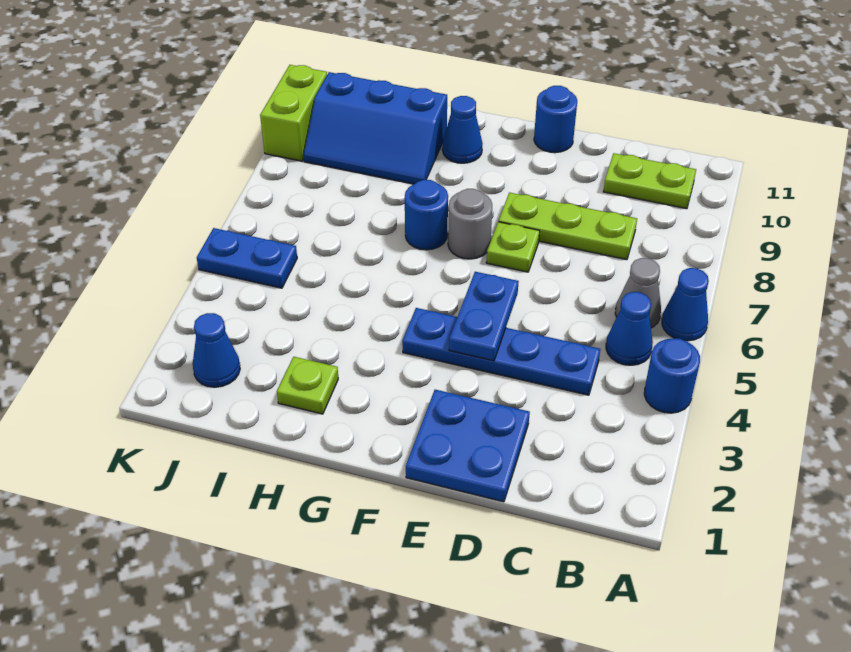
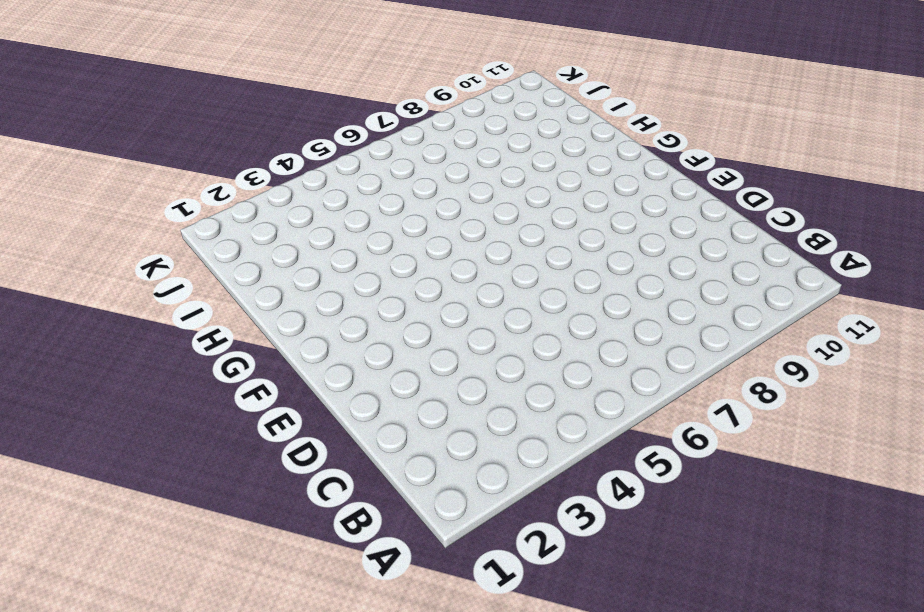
none -> blue round brick A4 level 1
none -> blue cone A6 level 1
none -> blue cone B5 level 1

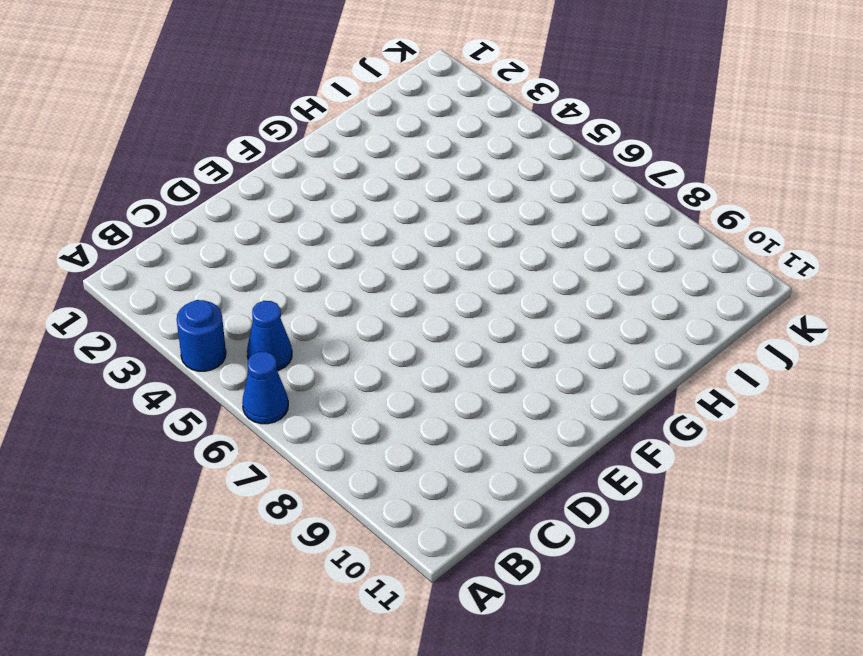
none -> grey cone B6 level 1
none -> lime plate B10:C10 level 1
none -> blue plate C4:F4 level 1

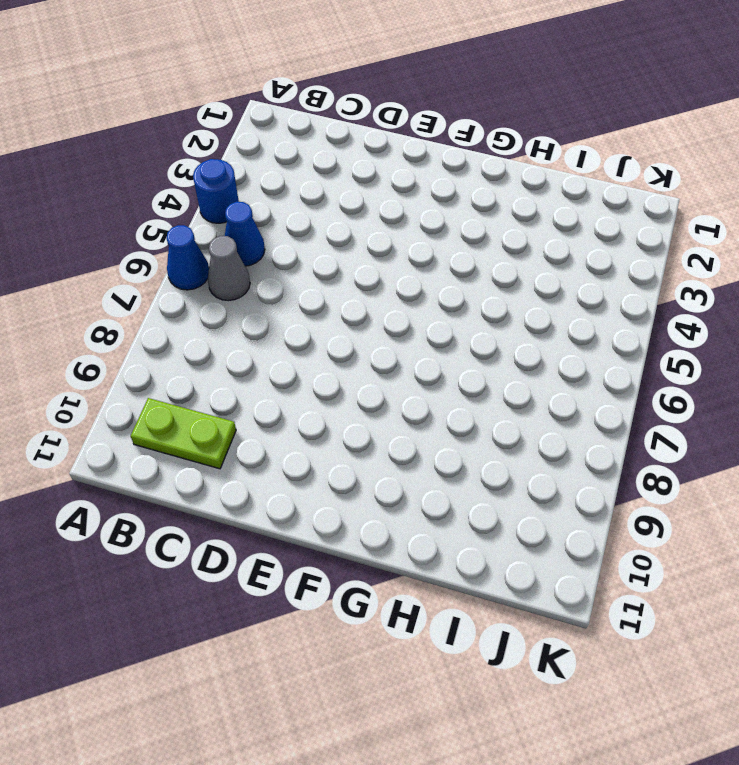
none -> blue plate C4:F4 level 1
none -> lime plate C8:E8 level 1
none -> blue plate D1:E2 level 1

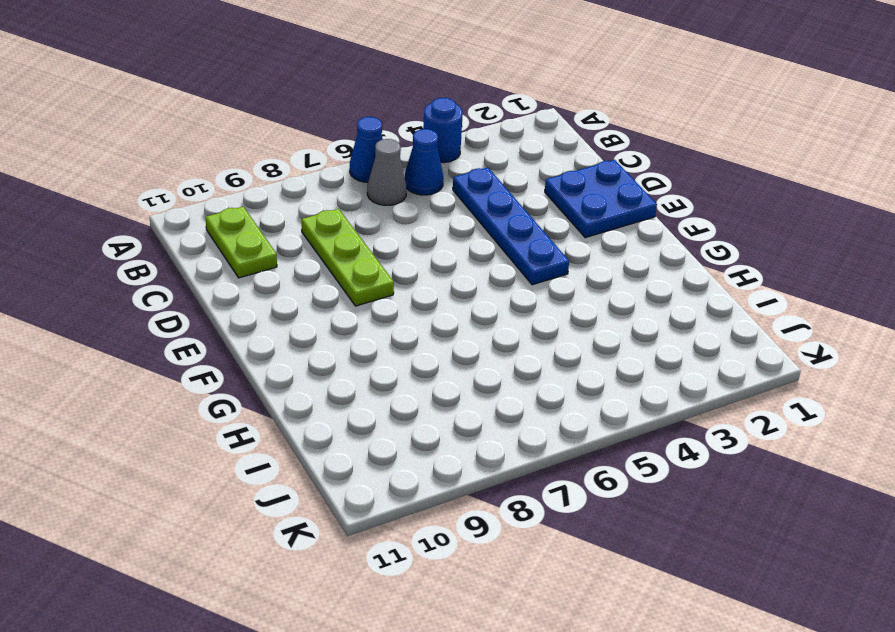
none -> lime plate E7 level 1
none -> blue round brick E11 level 1
none -> grey round brick F7 level 1

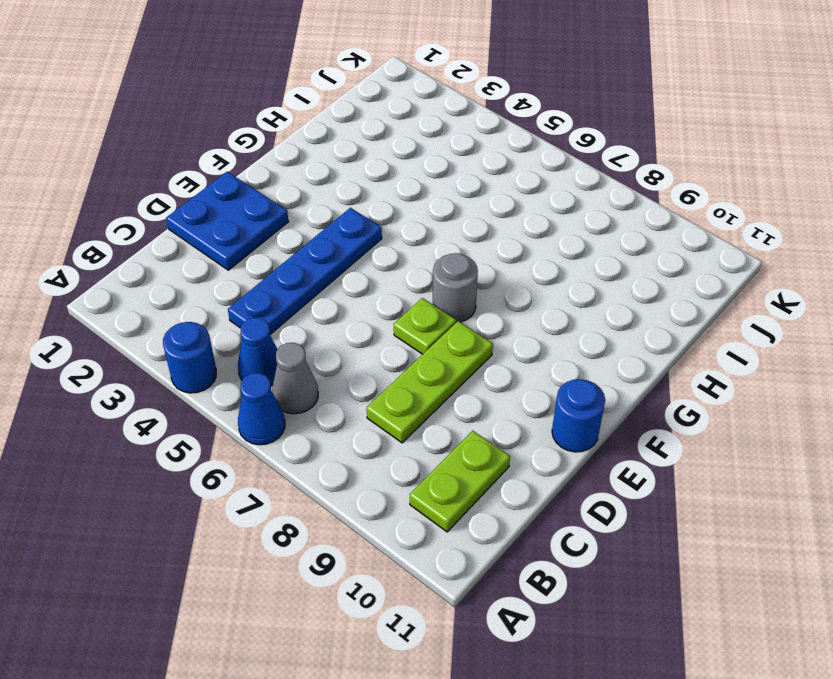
none -> blue round brick G7 level 1
none -> blue cone G10 level 1
none -> lime plate H2 level 1

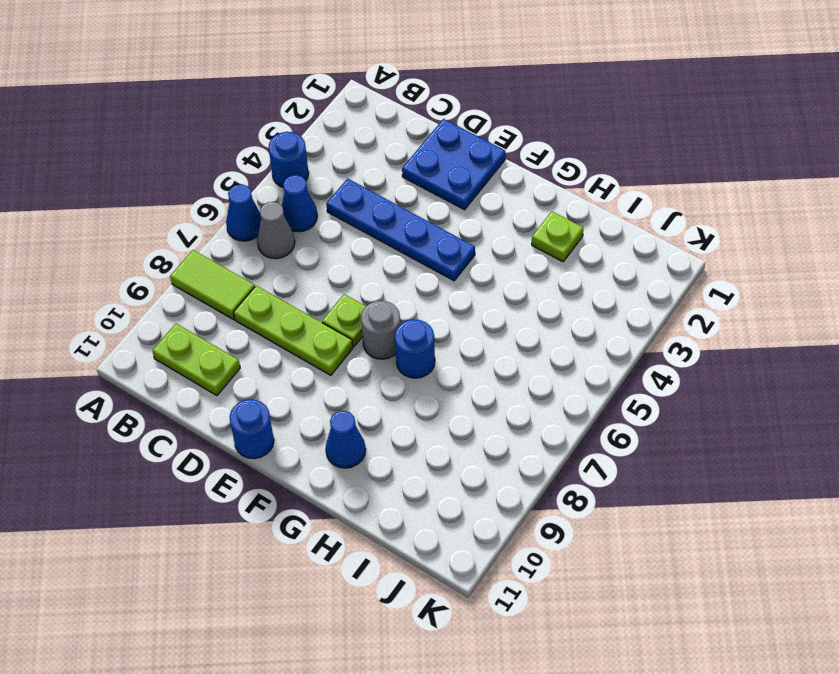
lime tile A8:B8 level 1 -> none
none -> blue slope H9:J10 level 1 top 10
none -> blue cone J2 level 1
none -> blue plate J5:K5 level 1

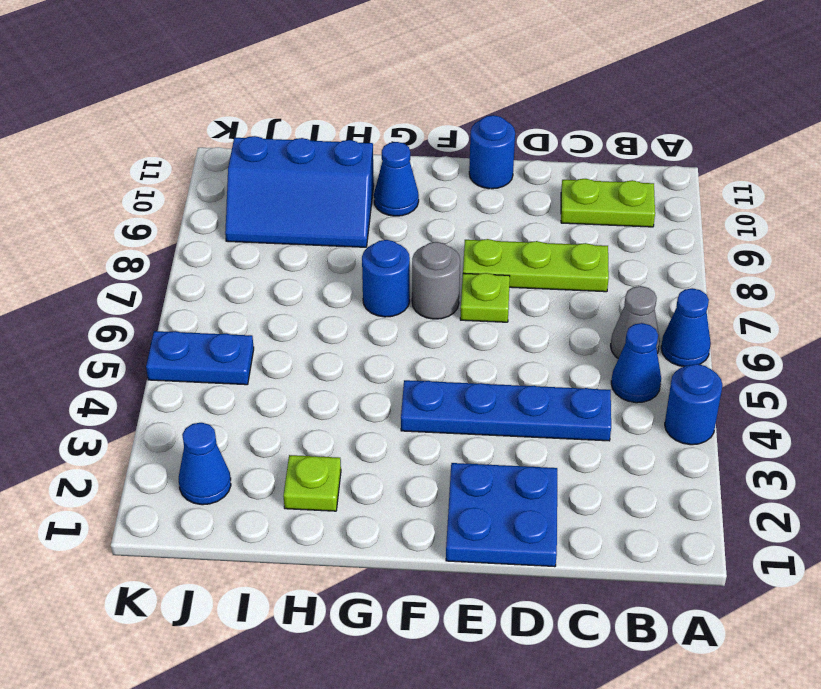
none -> lime brick K9:K10 level 1
none -> blue plate E4:E5 level 2

